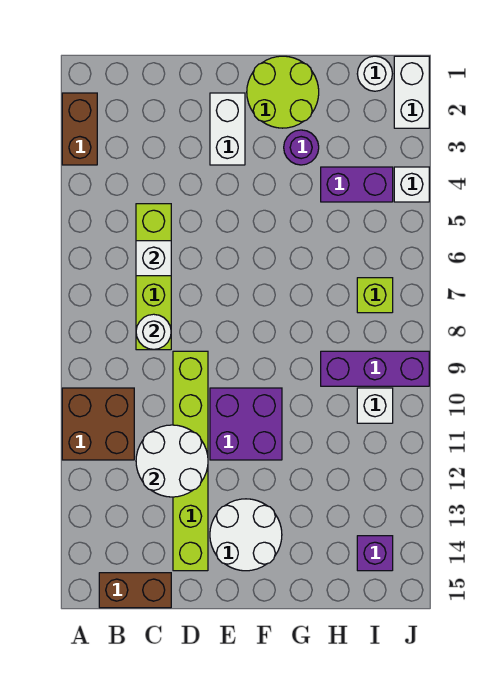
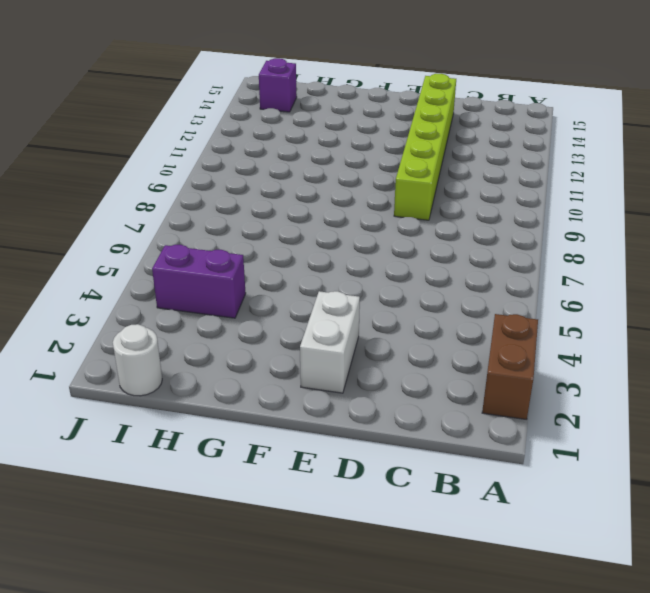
none -> brown brick A10:B11 level 1
none -> brown brick B15:C15 level 1
none -> lime brick C5:C8 level 1

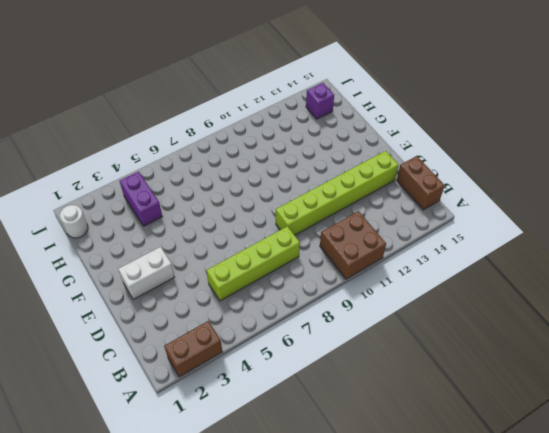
none -> purple brick E10:F11 level 1
none -> white round brick E13:F14 level 1
none -> lime round brick F1:G2 level 1

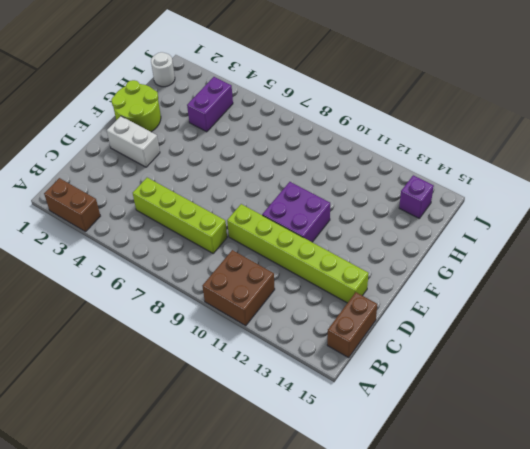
none -> white round brick E13:F14 level 1
none -> purple round brick G3 level 1
none -> purple brick H9:J9 level 1

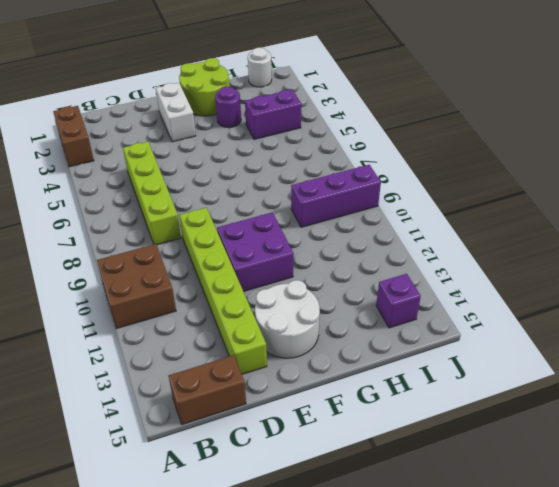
none -> lime brick I7 level 1
none -> white brick I10 level 1
none -> white brick J1:J2 level 1

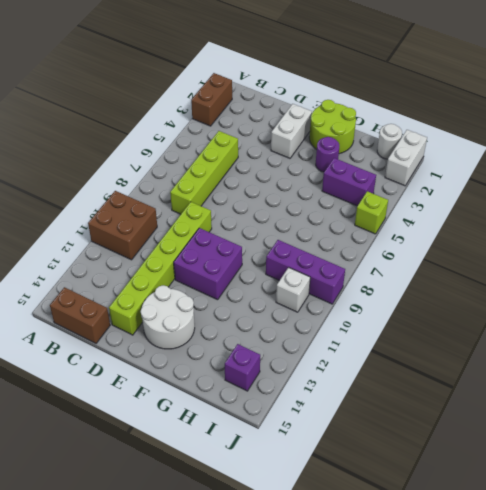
lime brick J5 level 1 -> lime brick I7 level 1
none -> white brick J4 level 1
none -> white brick C6 level 2
none -> white round brick C8 level 2

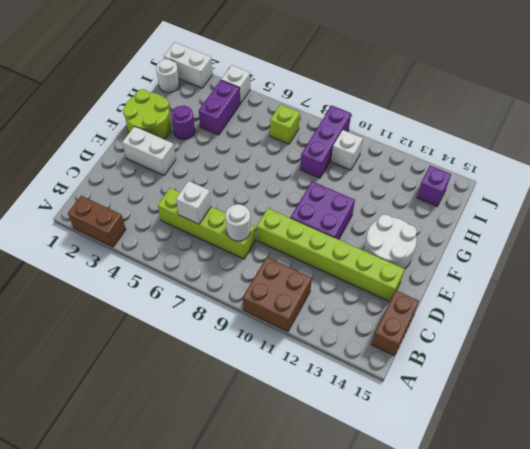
none -> white round brick C11:D12 level 2

